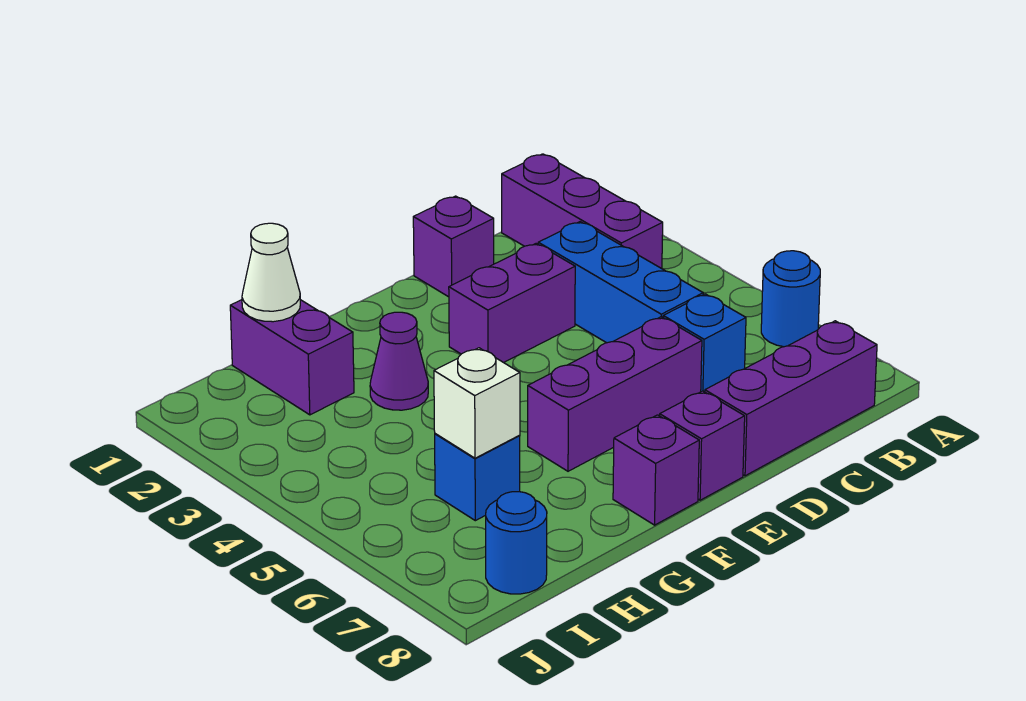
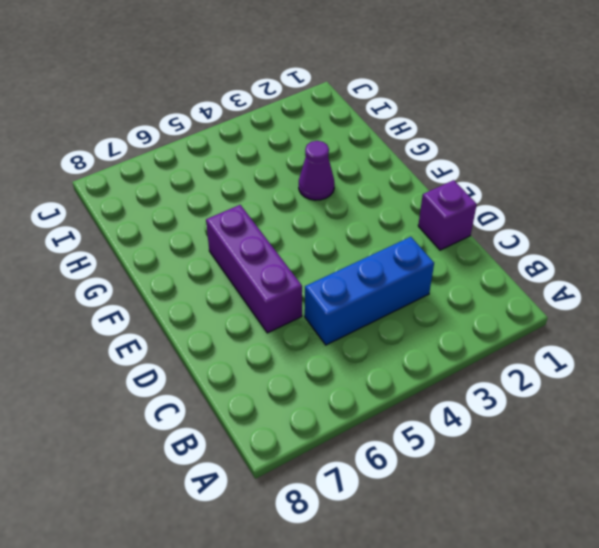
none -> blue round brick A6 level 1
none -> purple brick B1:B3 level 1
none -> purple brick B8:D8 level 1

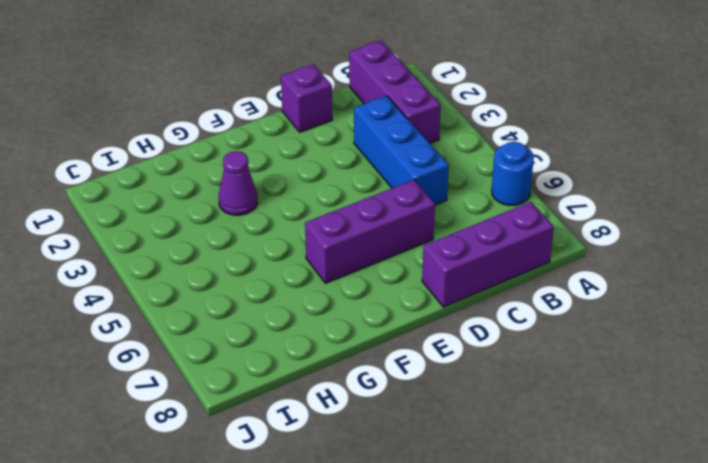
none -> blue brick C6 level 1
none -> purple brick D3:E3 level 1
none -> purple brick E8 level 1

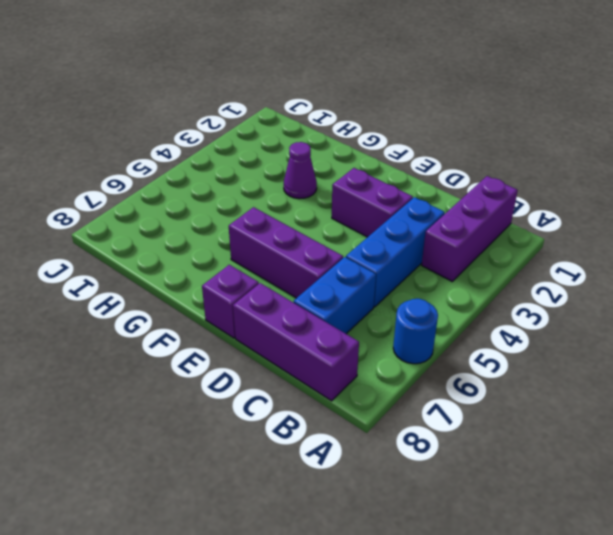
blue brick C6:C7 level 1 -> blue brick C6 level 1
none -> purple brick D1 level 1
none -> purple brick F8 level 1
none -> purple brick H1:H2 level 1

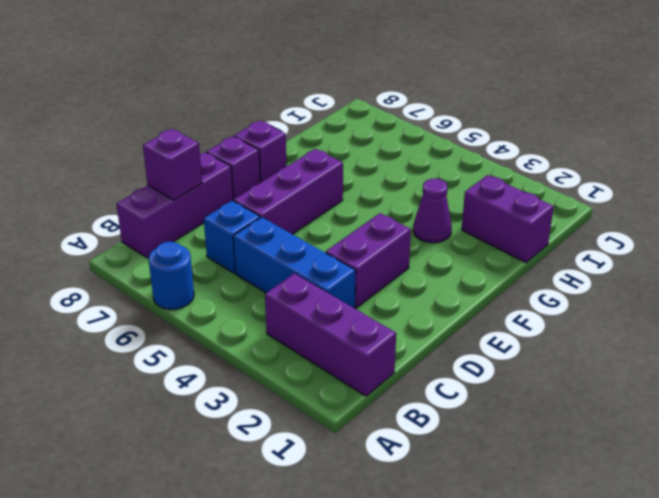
purple brick C8 level 2 -> purple brick D1 level 1
none -> blue brick H6 level 1
none -> blue round brick I8 level 1
none -> white cone H1 level 2

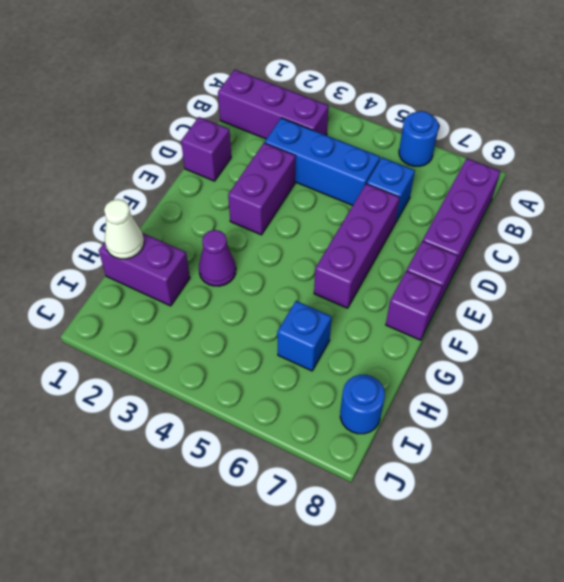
none -> white brick H6 level 2

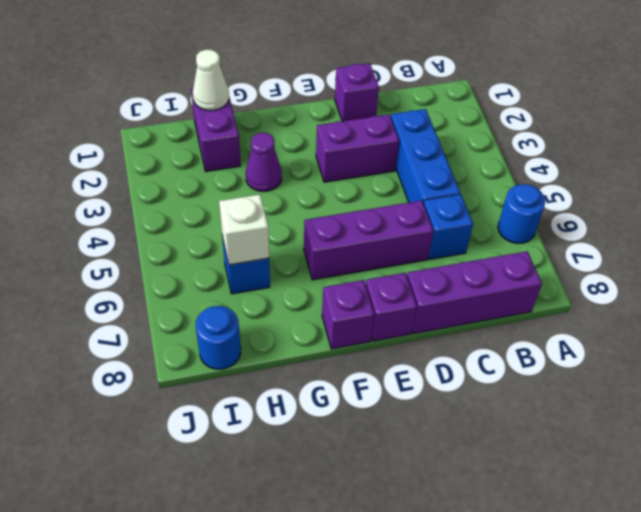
none -> purple brick B1:B3 level 1

